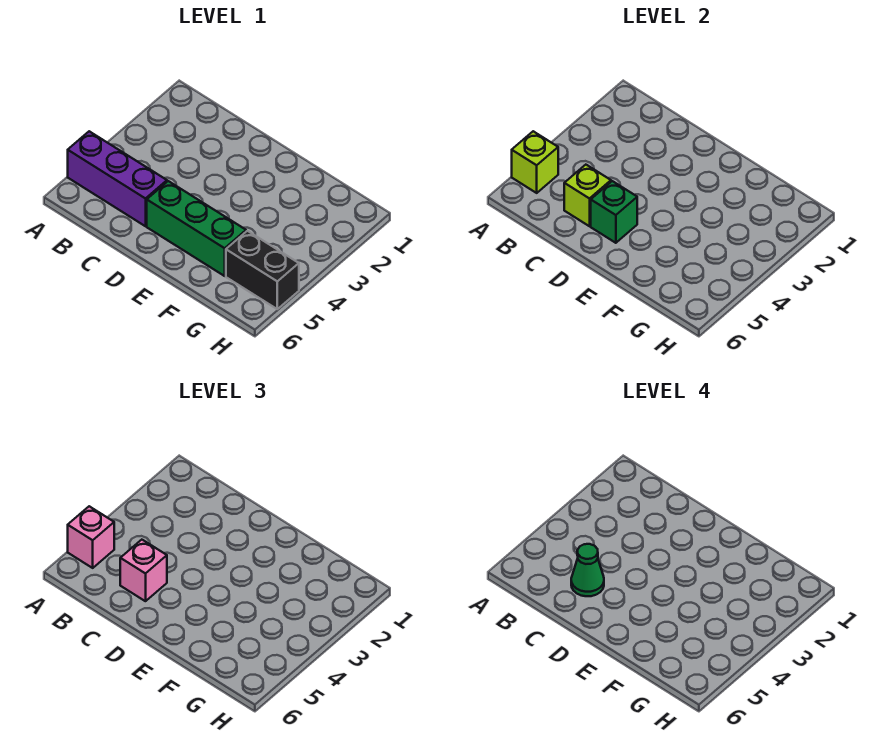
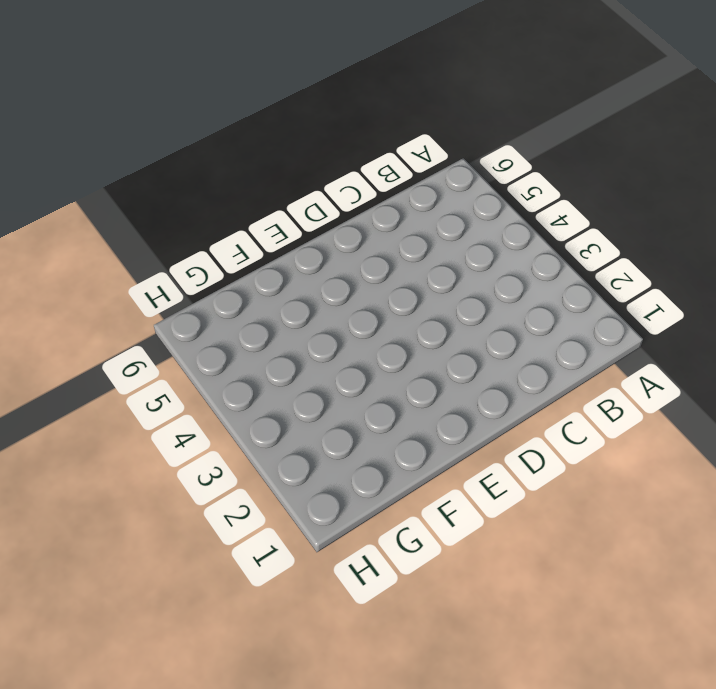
none -> purple brick A5:C5 level 1
none -> green brick D5:F5 level 1

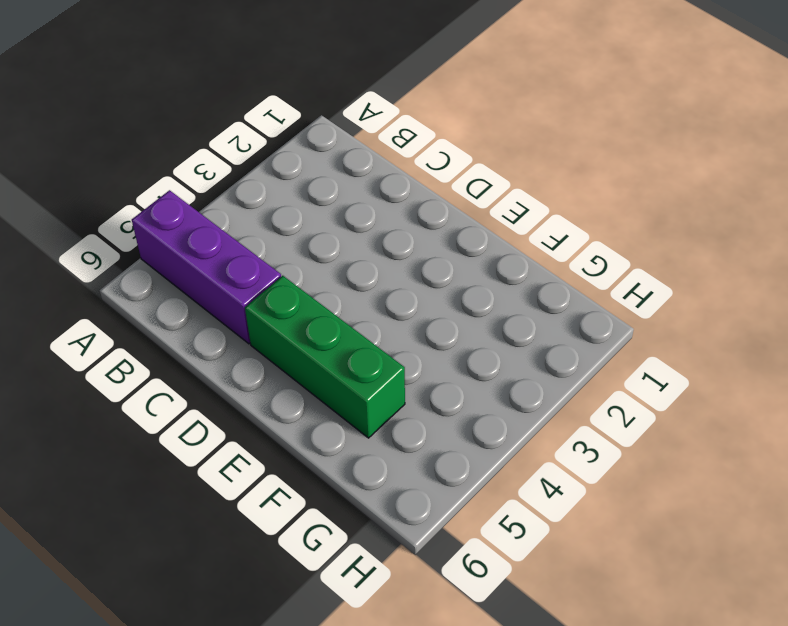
none -> black brick G5:H5 level 1
none -> lime brick A5 level 2

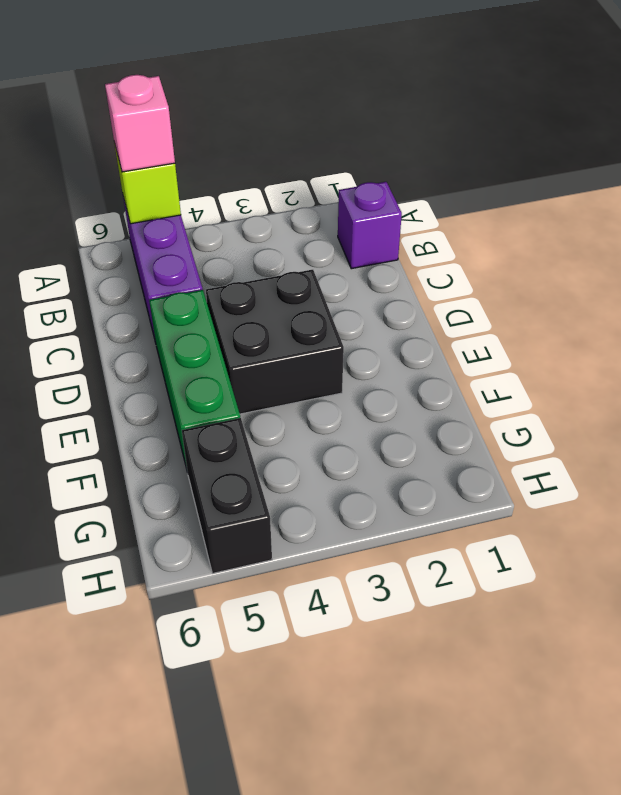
purple brick B1 level 1 -> none
black brick D3:E4 level 1 -> none
none -> lime brick C5 level 2
none -> green brick D5 level 2

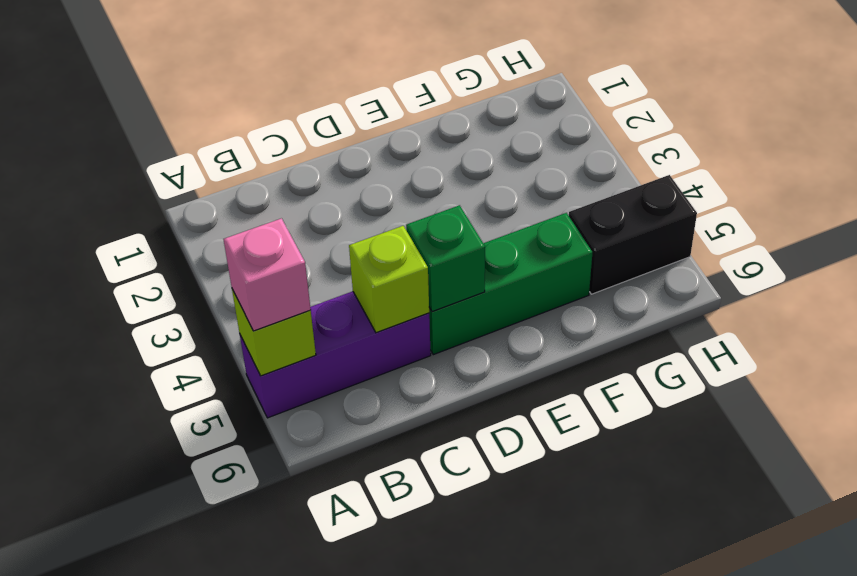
none -> pink brick C5 level 3
none -> green cone C5 level 4

